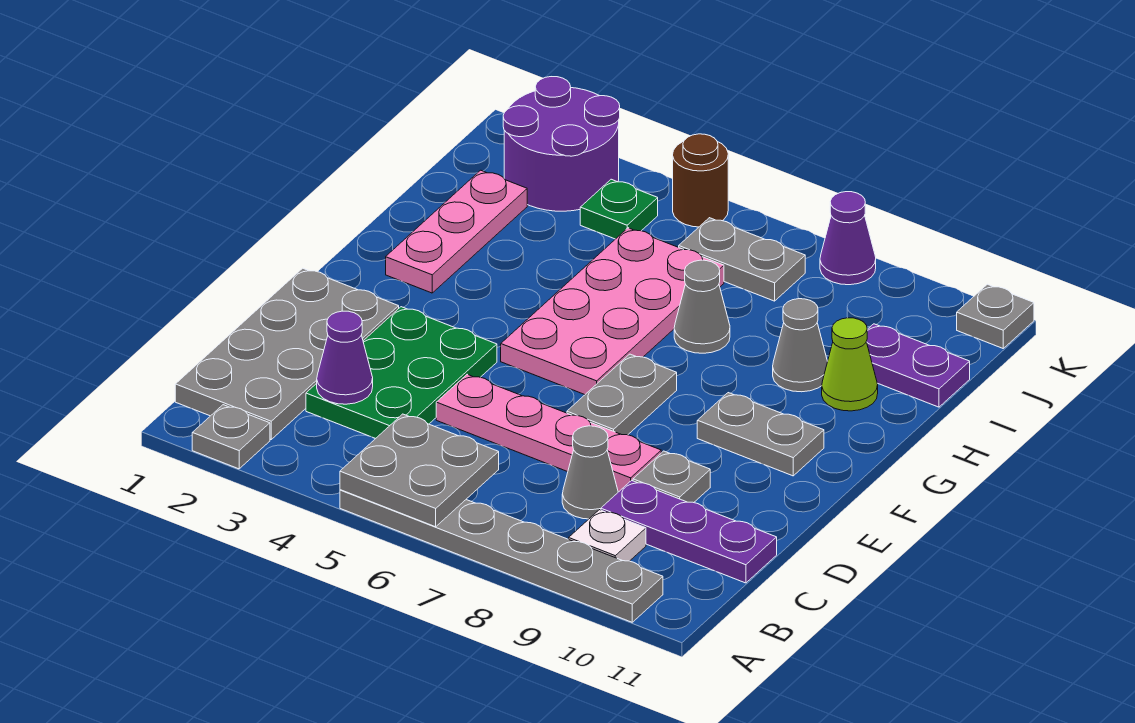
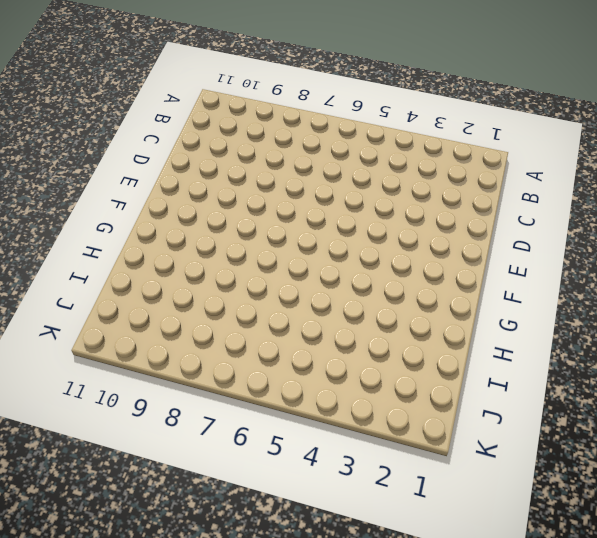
none -> grey plate A2 level 1
none -> grey plate A5:A10 level 1
none -> grey plate B1:E2 level 1

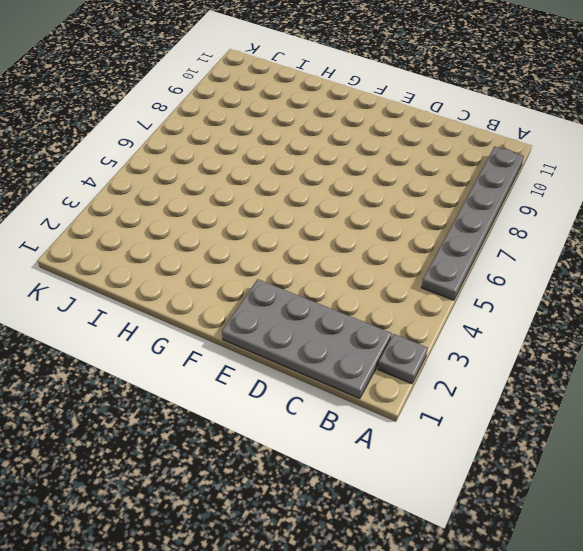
none -> white plate B9 level 1
none -> green plate C3:E4 level 1
none -> grey cone C8 level 1

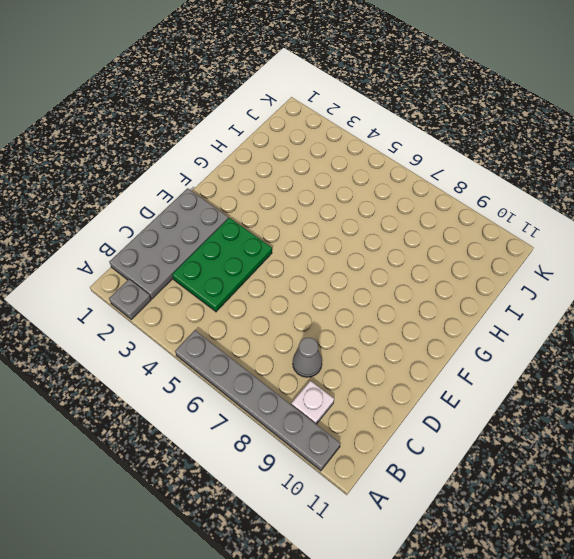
none -> purple plate C9:C11 level 1
none -> pink plate D5:D8 level 1
none -> grey plate D9 level 1

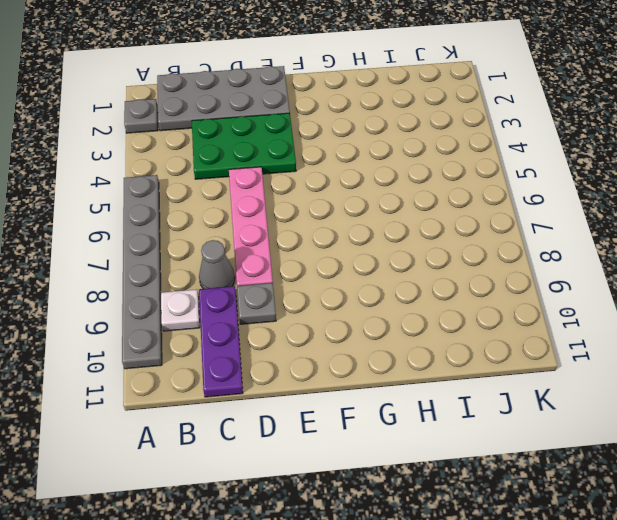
none -> grey plate E7:F7 level 1
none -> pink plate F5:I6 level 1
none -> grey plate F9:F10 level 1

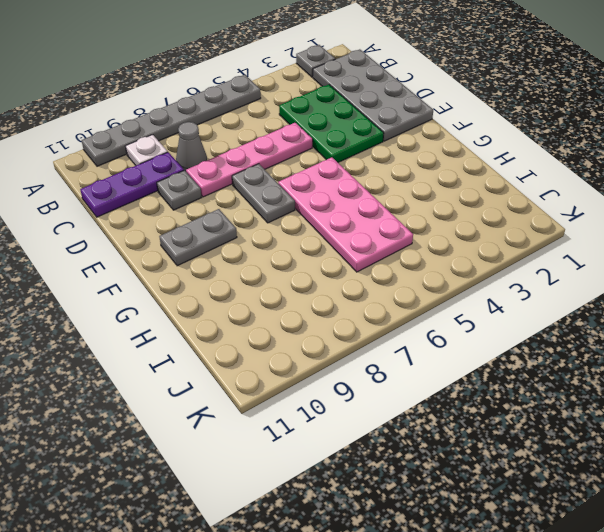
none -> pink plate G2:I2 level 1
none -> grey cone H7 level 1
none -> grey cone H9 level 1

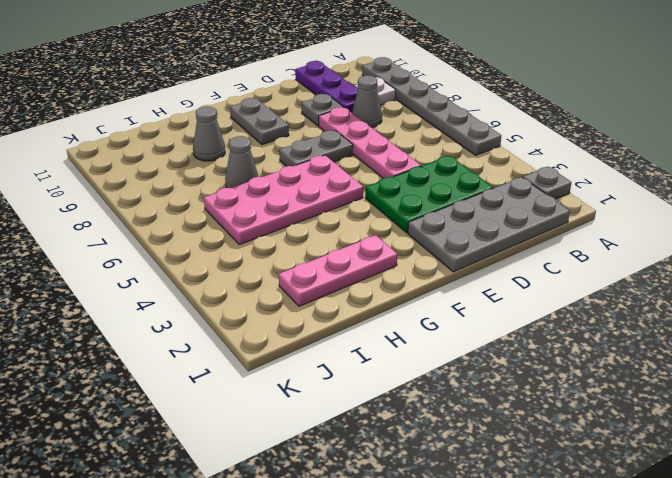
none -> lime cone H10 level 1
none -> purple plate I10:I11 level 1
none -> purple round brick J2:K3 level 1

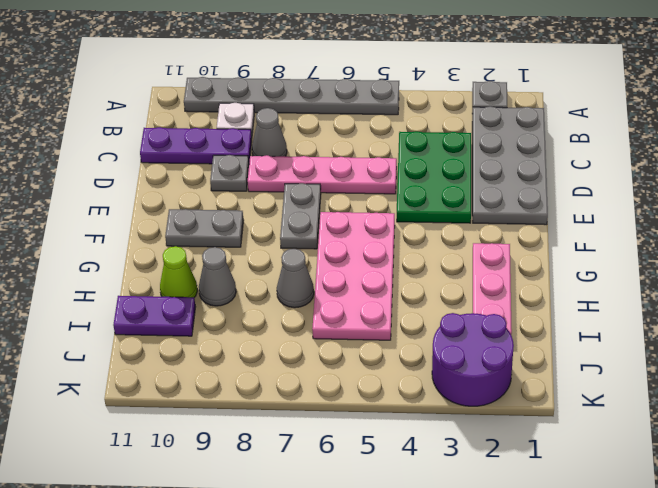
none -> green plate J4 level 1
none -> grey plate J6:J7 level 1
none -> brown round brick K5 level 1

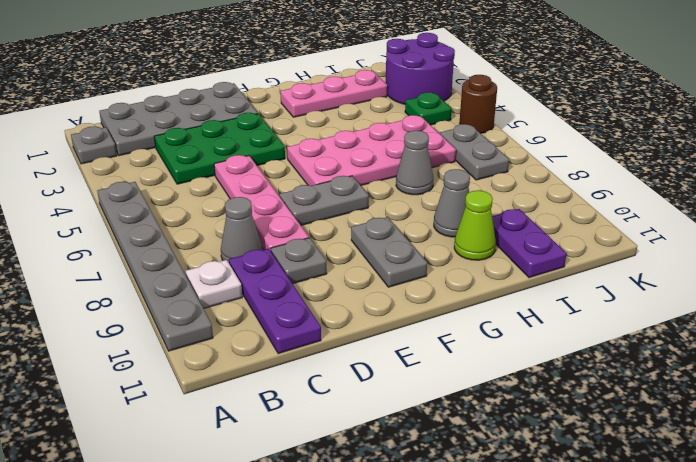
none -> purple cone K8 level 1
none -> grey plate K11 level 1
none -> grey plate A5:B6 level 2

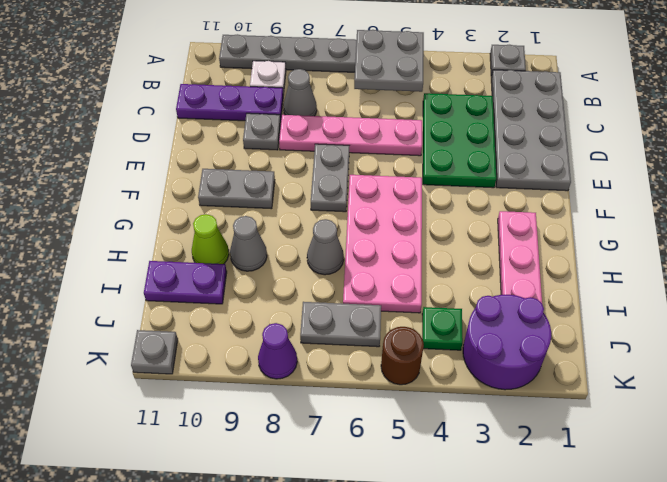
none -> purple cone C3 level 2

